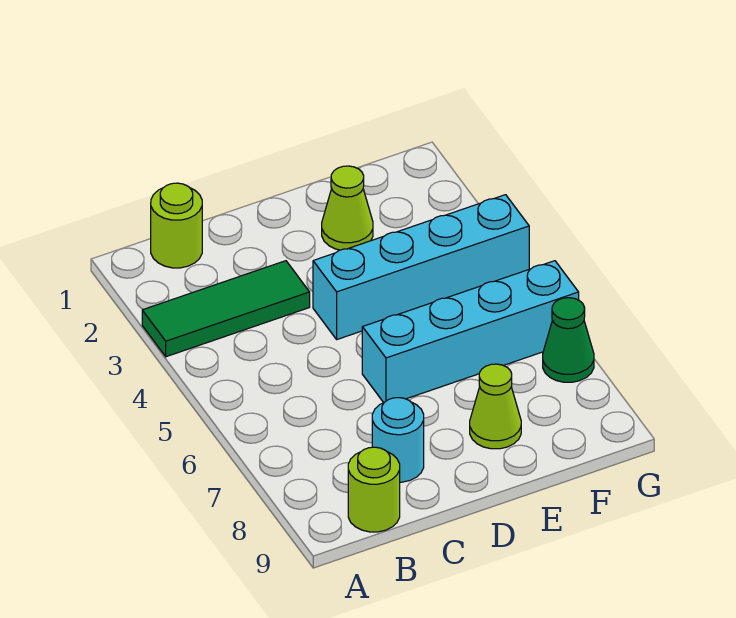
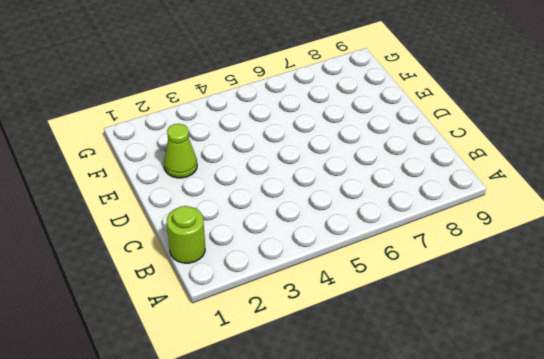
none -> green tile A3:C3 level 1
none -> lime round brick B9 level 1

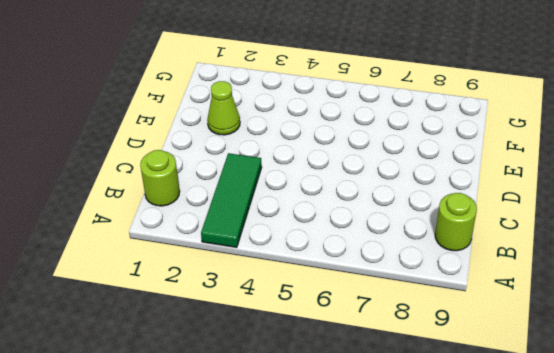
none -> cyan round brick C8 level 1
none -> cyan brick D4:G4 level 1

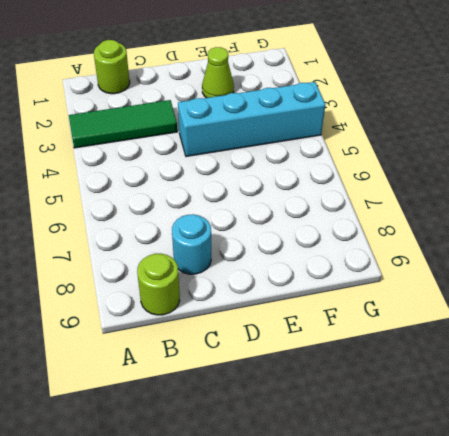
none -> cyan brick D6:G6 level 1
none -> lime cone E8 level 1

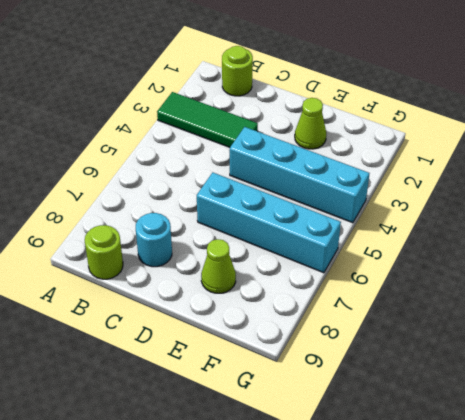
none -> green cone G7 level 1

